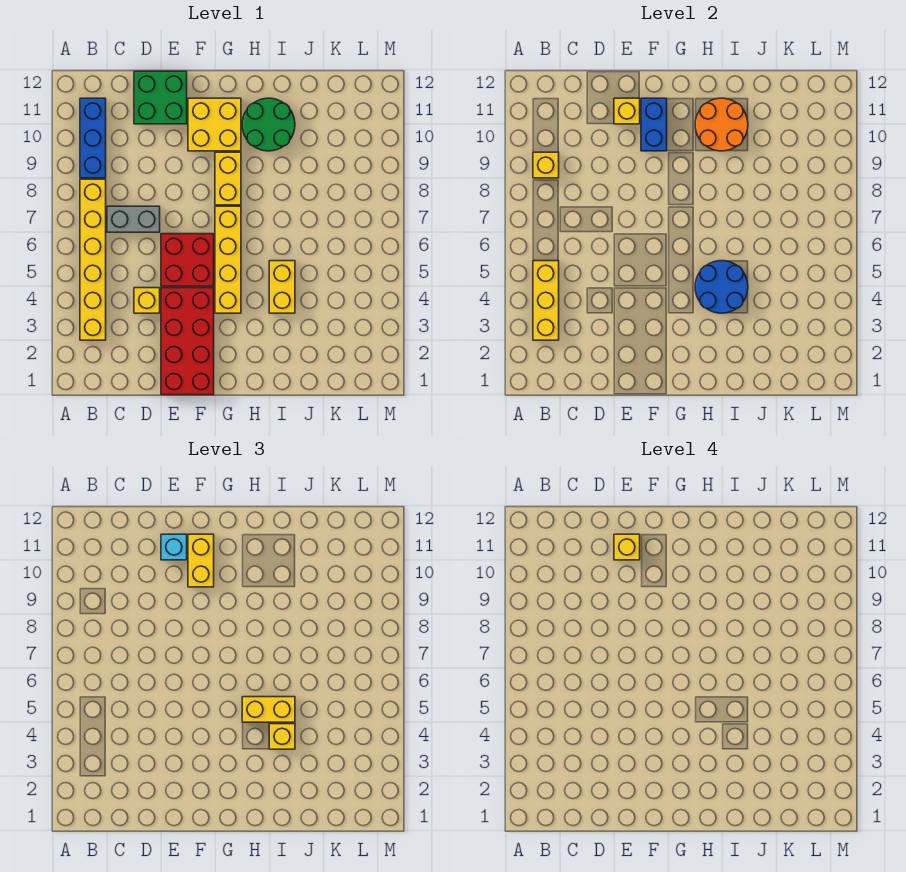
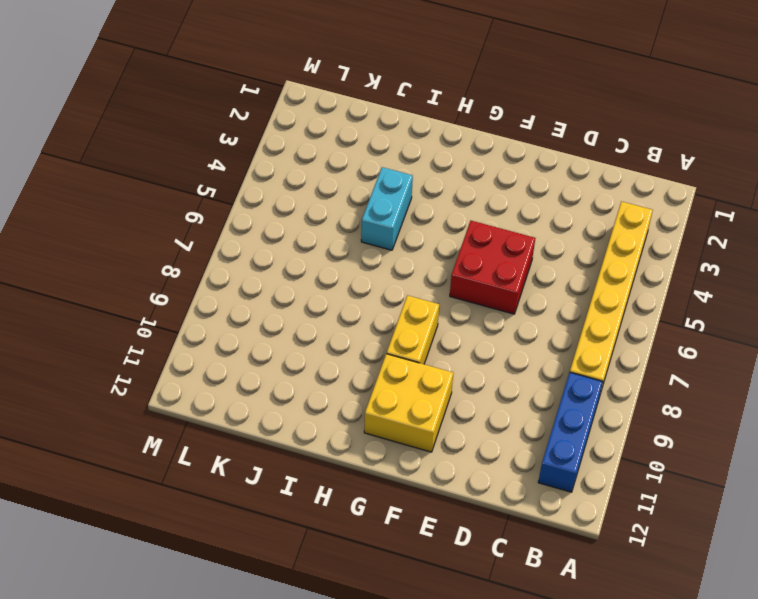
cyan brick I4:I5 level 1 -> yellow brick I4:I5 level 1
none -> grey brick C7:D7 level 1
none -> yellow brick D4 level 1
none -> green brick D11:E12 level 1

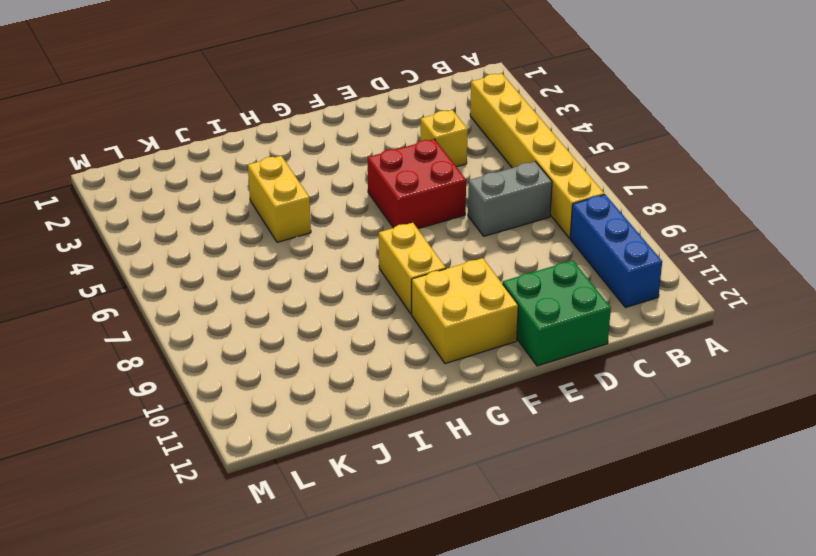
none -> red brick E1:F4 level 1
none -> yellow brick G4:G7 level 1
none -> green round brick H10:I11 level 1

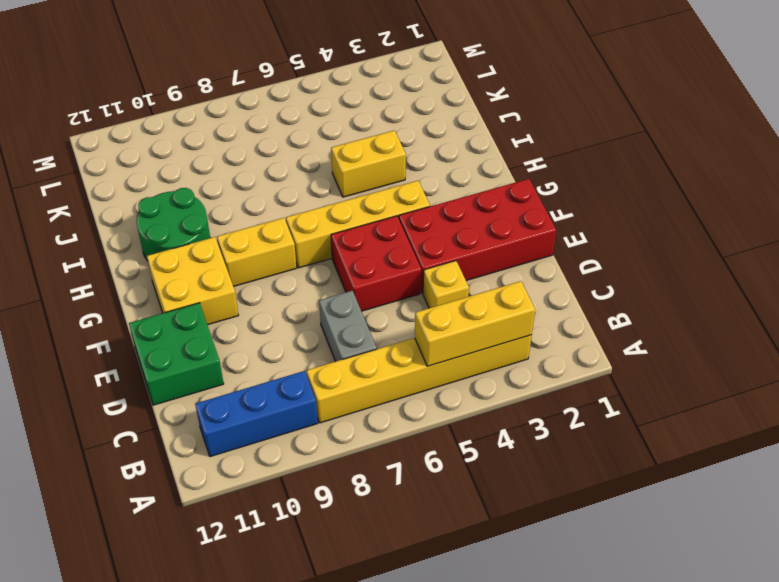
none -> yellow brick B9 level 2
none -> yellow brick E11 level 2
none -> blue brick F10:F11 level 2

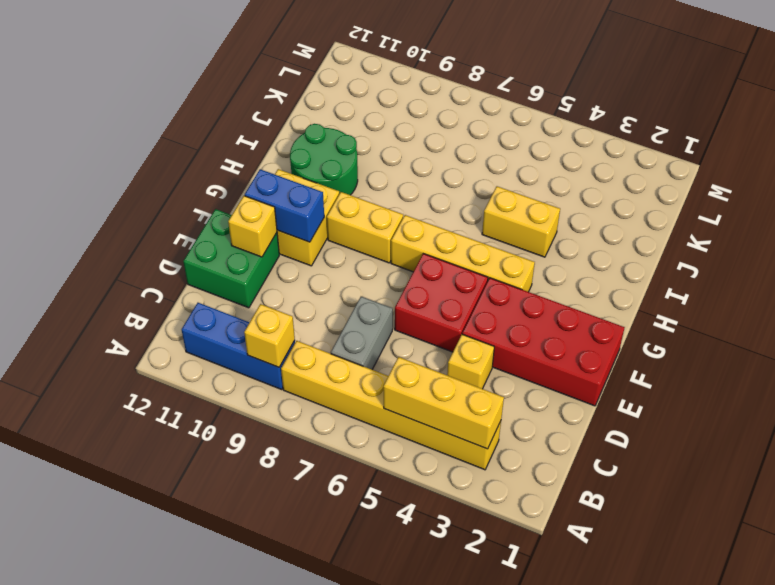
none -> blue round brick H4:I5 level 2
none -> orange round brick H10:I11 level 2
none -> cyan brick E11 level 3

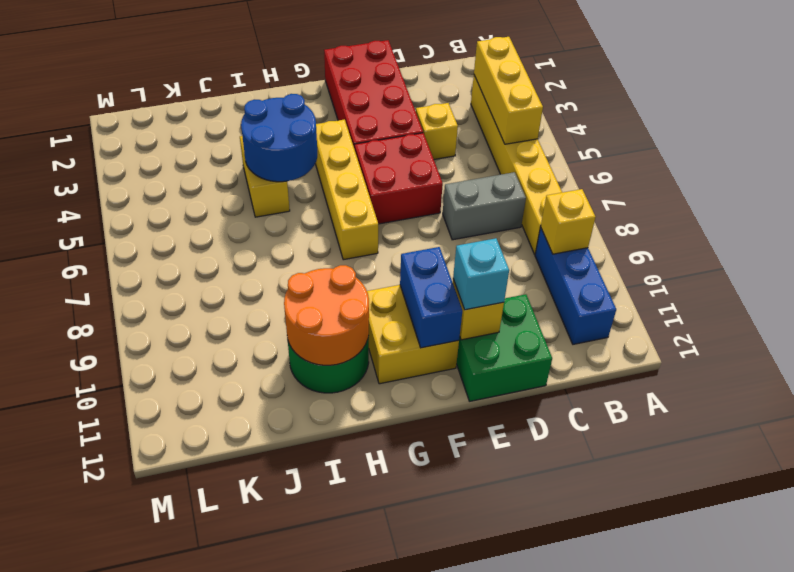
none -> yellow brick G8:G9 level 1
none -> yellow brick F10:F11 level 3
none -> yellow brick H5:I5 level 3

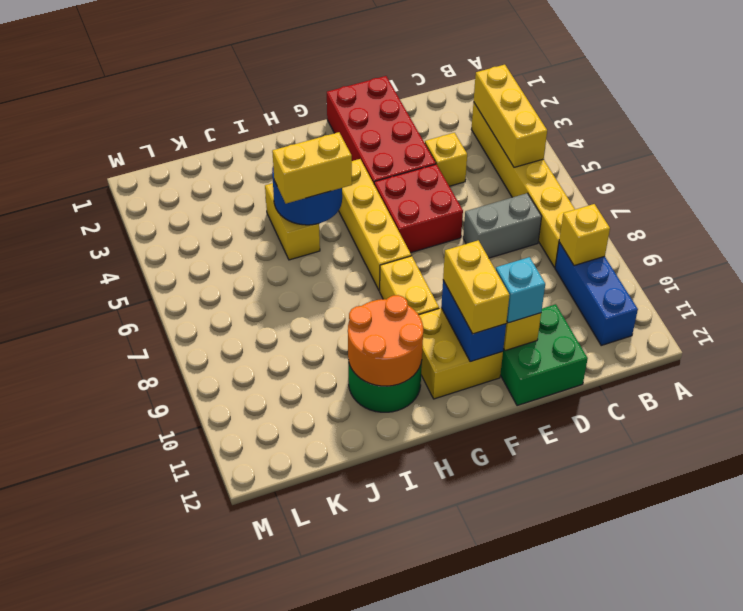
none -> yellow brick I4 level 3
none -> yellow brick E11 level 4

